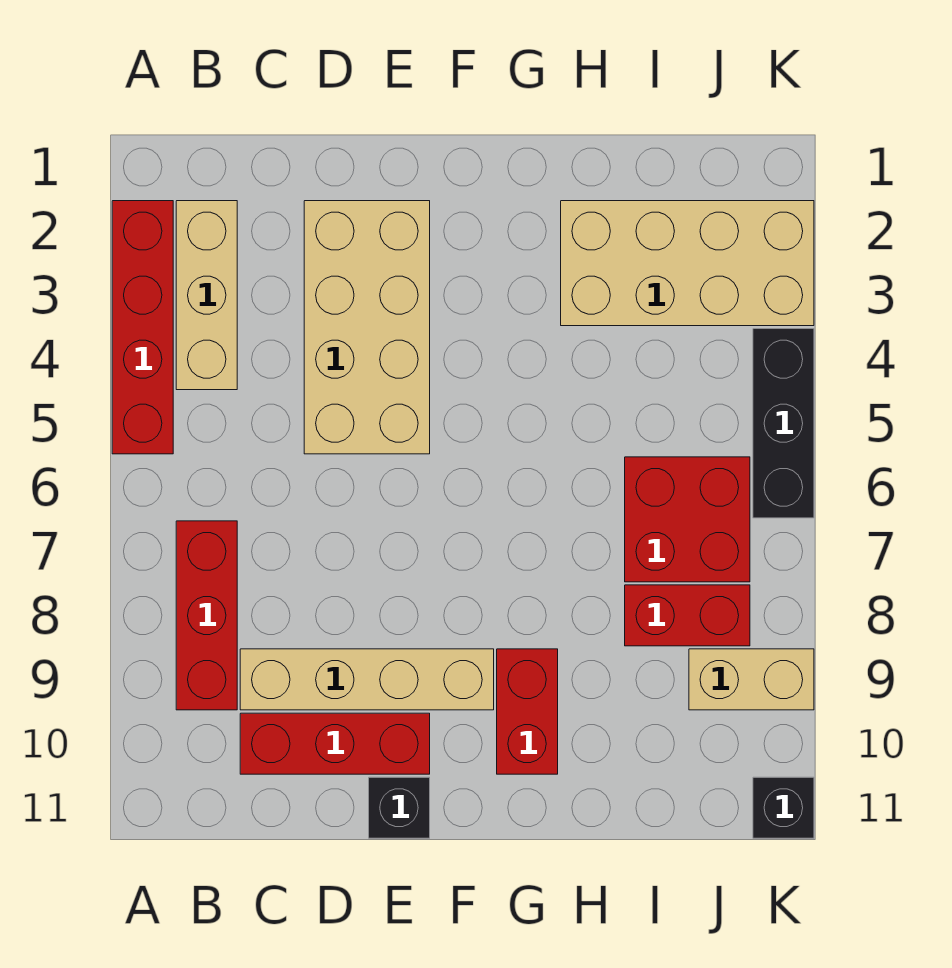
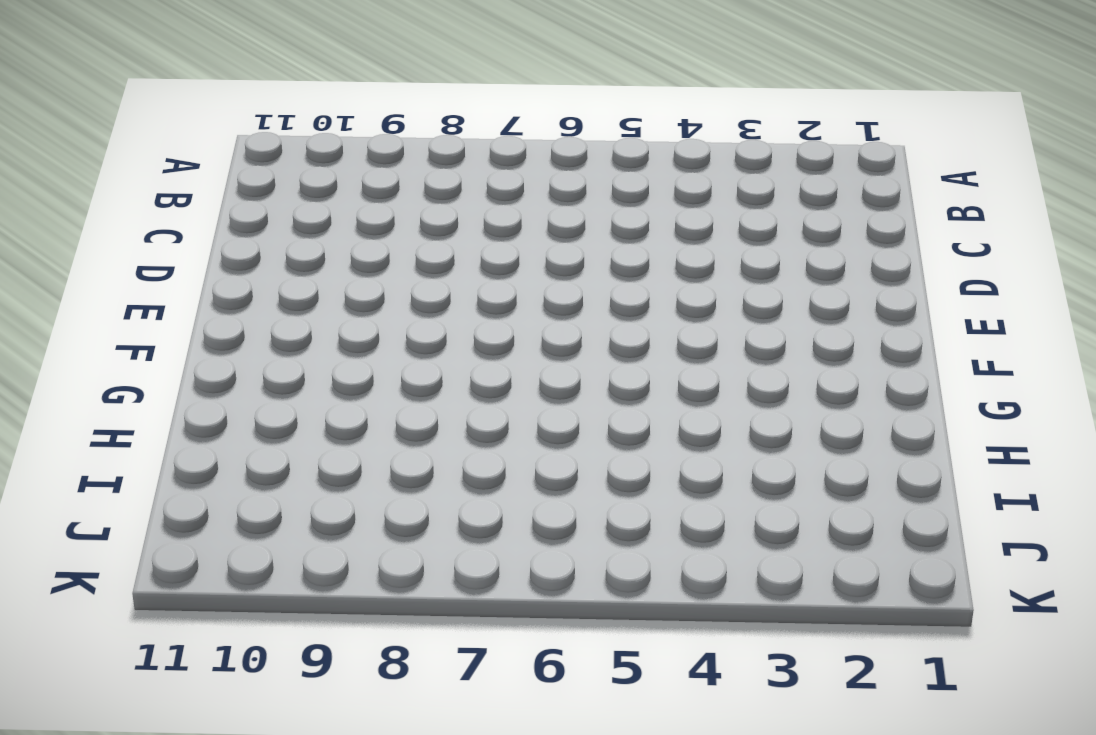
none -> red brick A2:A5 level 1
none -> tan brick B2:B4 level 1
none -> red brick B7:B9 level 1

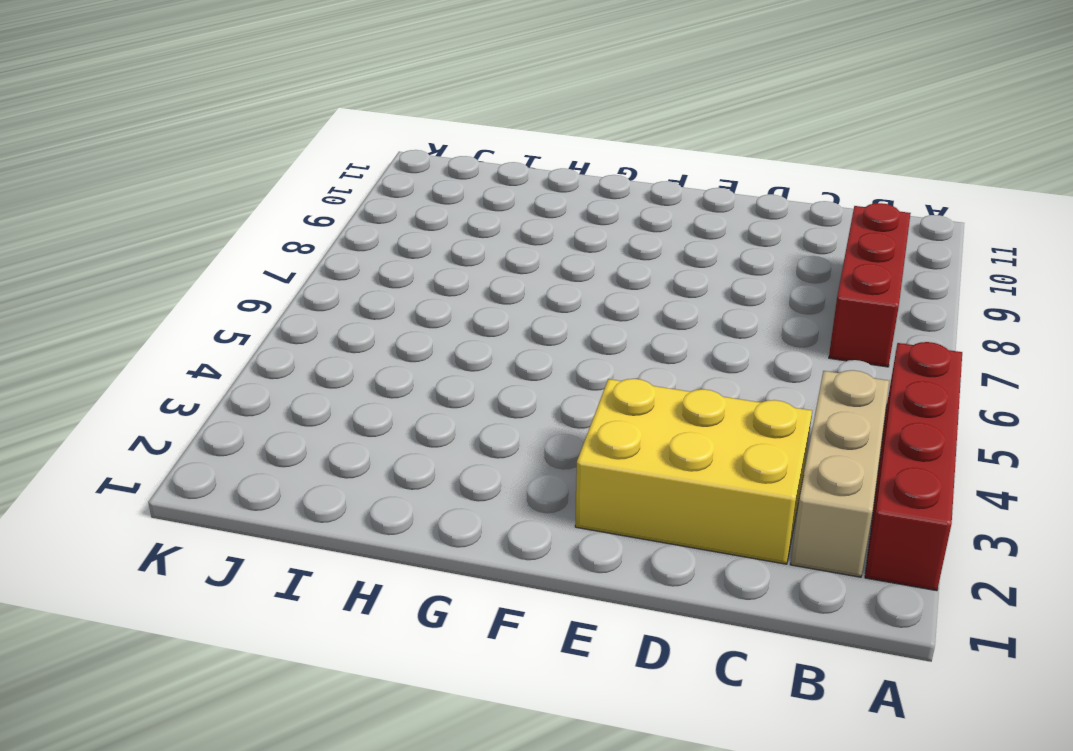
yellow brick C2:E3 level 1 -> tan brick D2:E5 level 1
none -> tan brick C9:F9 level 1
none -> red brick C10:E10 level 1
none -> black brick E11 level 1

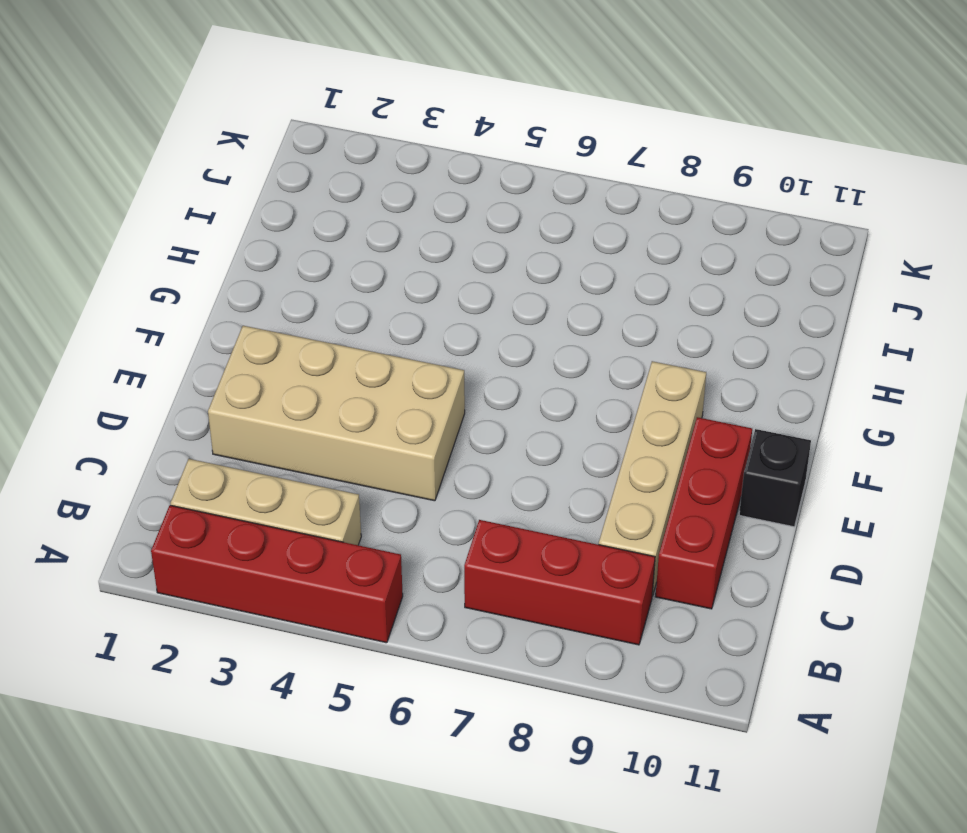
none -> red brick G9:G10 level 1
none -> tan brick H2:K3 level 1
none -> red brick I6:J7 level 1

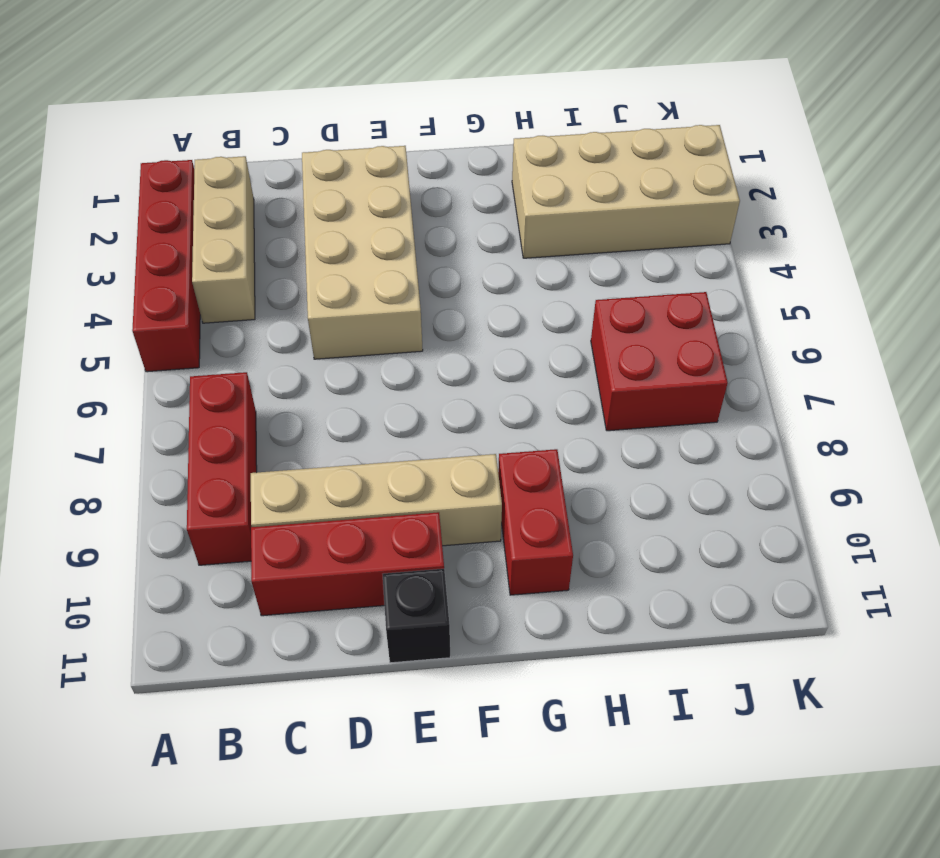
none -> red brick I8:J8 level 1
none -> tan brick J9:K9 level 1
none -> black brick K4:K6 level 1

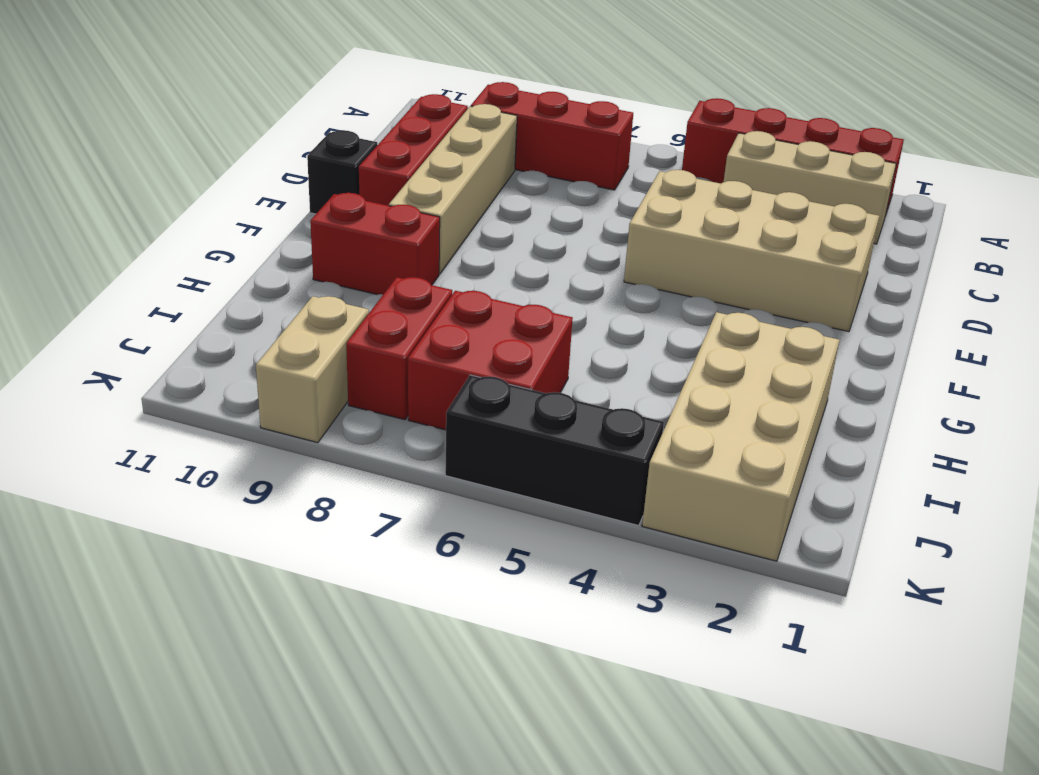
none -> black brick K11 level 1

